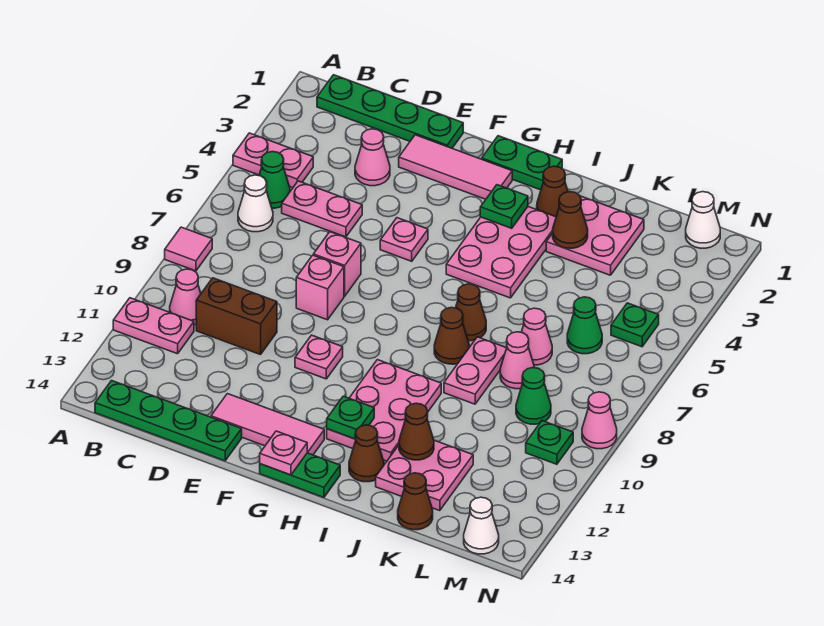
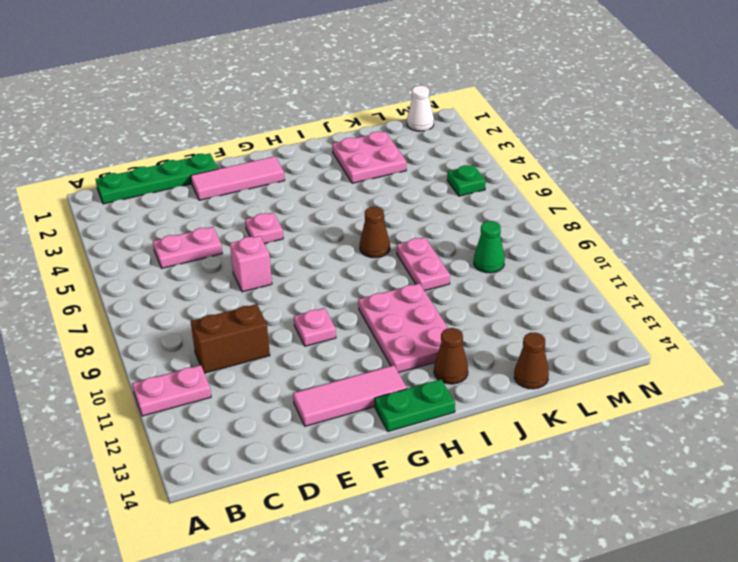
none -> pink plate A4:B4 level 1
none -> pink tile A8 level 1
none -> green cone B5 level 1
none -> white cone B6 level 1

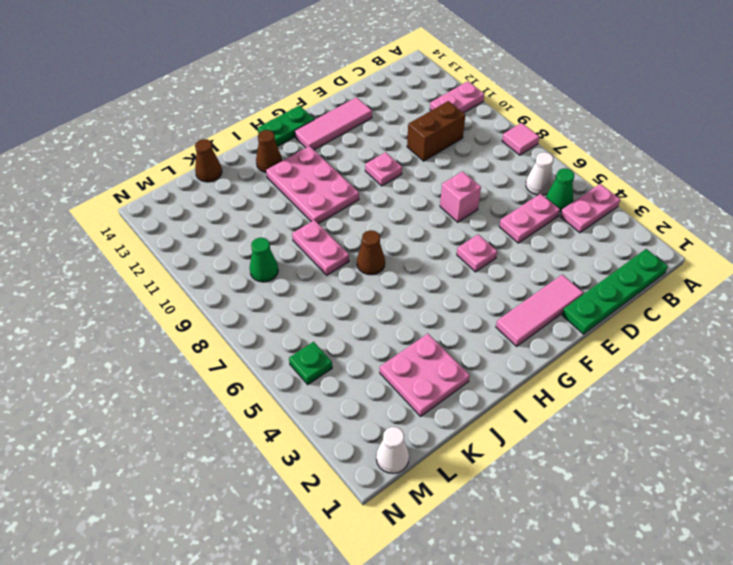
none -> pink cone B10 level 1
none -> green plate B14:E14 level 1
none -> pink cone D3 level 1
none -> pink brick E8 level 1

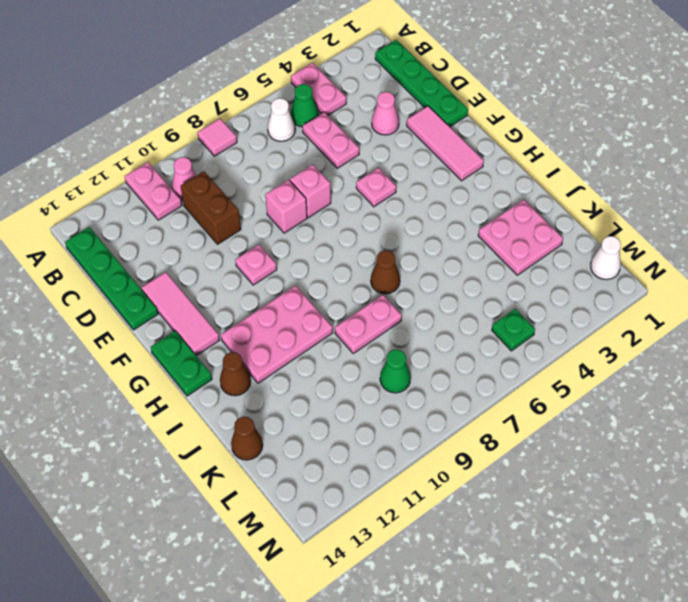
none -> green plate G1:H1 level 1
none -> pink plate H3:I5 level 1
none -> brown cone I2 level 1
none -> brown cone I8 level 1

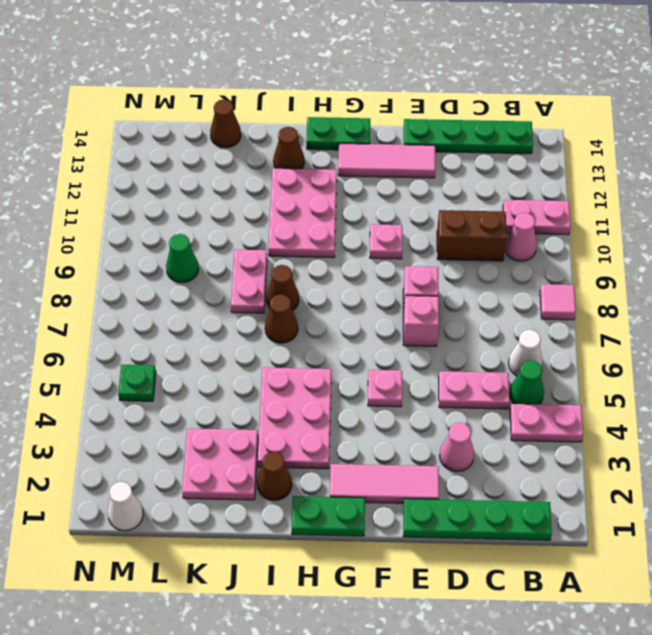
none -> pink plate J12:K13 level 1
none -> pink cone K7 level 1
none -> pink cone K8 level 1
none -> green cone L6 level 1

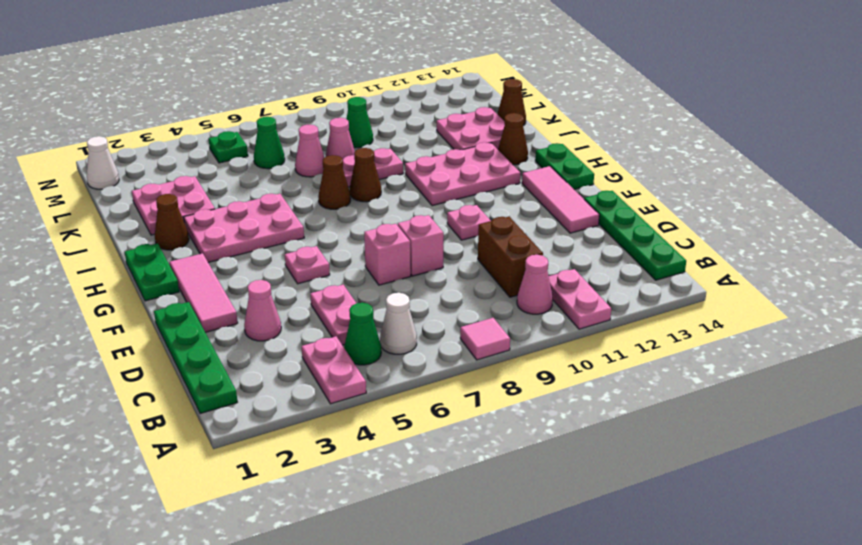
none -> green plate M10 level 1
none -> white cone M14 level 1
none -> pink cone N9 level 1
none -> pink plate G14 level 2

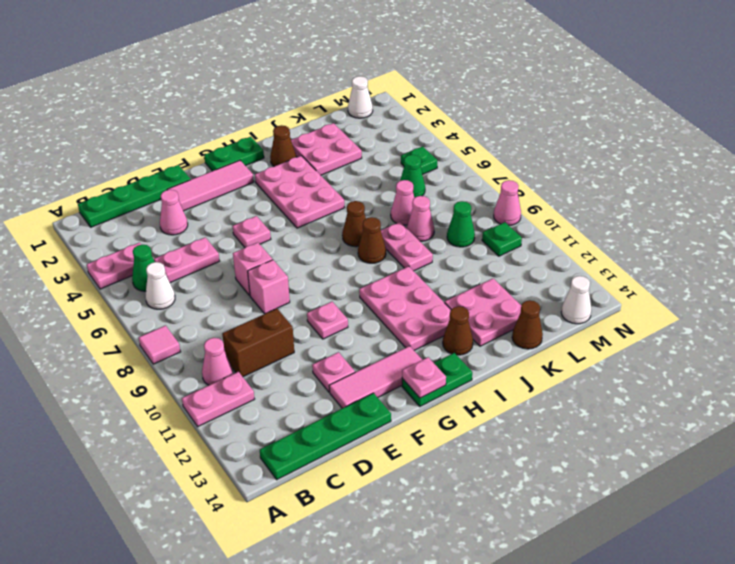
pink plate E12 level 1 -> none
none -> green plate H3 level 2
none -> green plate H12 level 2
none -> brown cone J3 level 2
none -> brown cone J12 level 2

